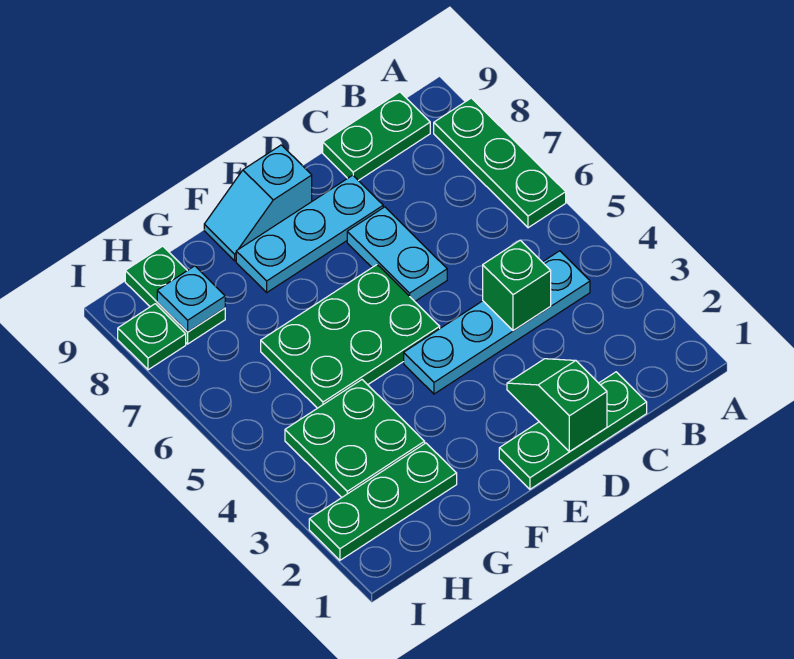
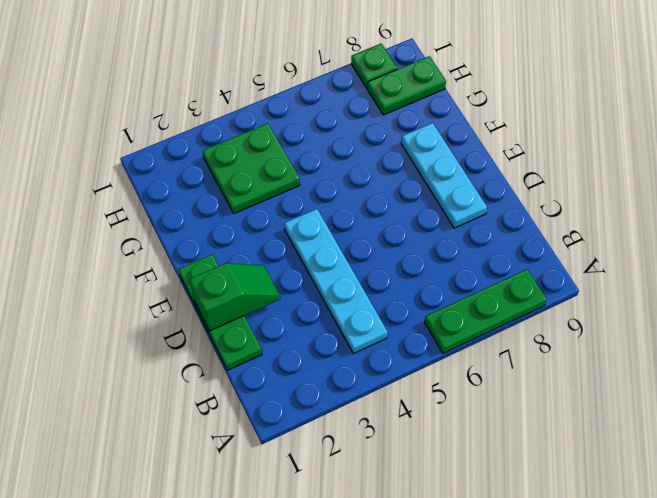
none -> green plate B9:C9 level 1
none -> cyan plate D6:D7 level 1
none -> green plate E5:G6 level 1

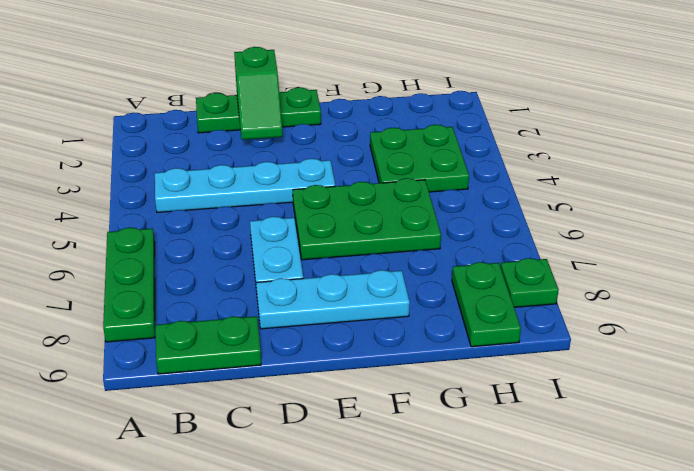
none -> cyan slope E9:F9 level 1 top E
none -> green plate G2:I2 level 1
none -> green brick C4 level 2

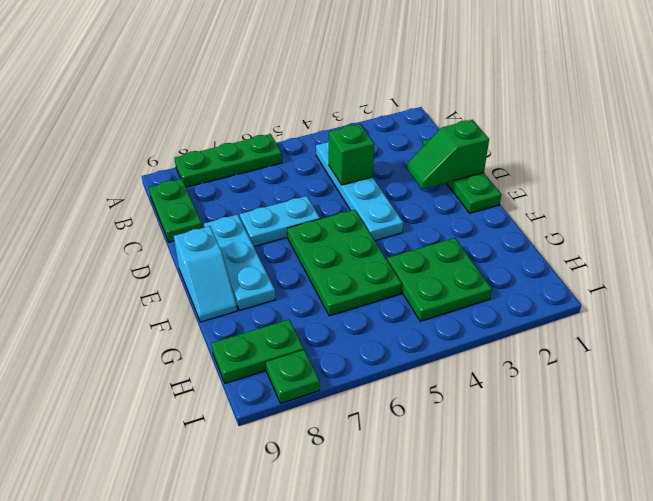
none -> green plate G2:I2 level 1
none -> cyan plate H8 level 2

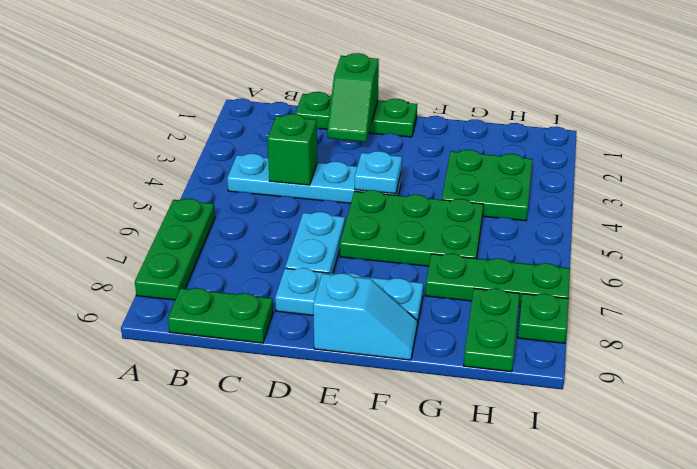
cyan plate E4 level 2 -> cyan plate H8 level 2
green plate G7:I7 level 1 -> green plate G2:I2 level 1

